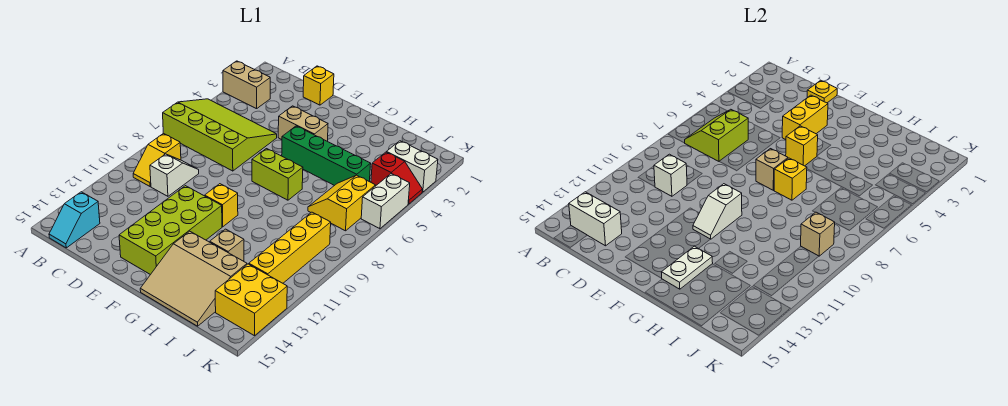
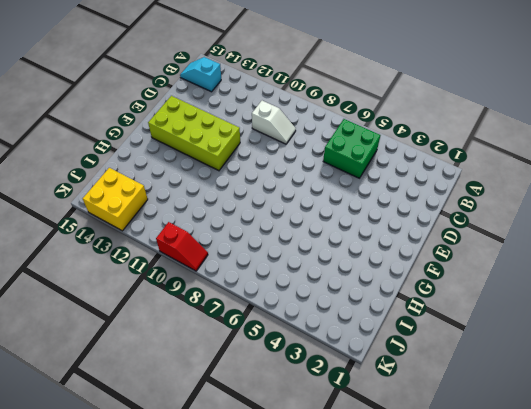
green brick B5:C6 level 1 -> lime slope A5:D7 level 1 top 7
red slope K9:K10 level 1 top 10 -> red slope J4:K4 level 1 top J
none -> tan brick A3:B3 level 1
none -> yellow slope B9:B10 level 1 top 9
none -> yellow brick D1 level 1
none -> tan brick E4:F4 level 1

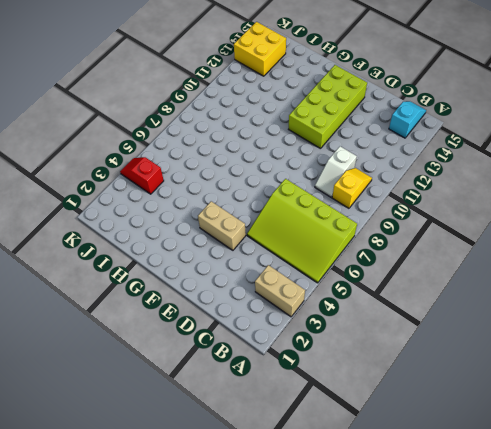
none -> yellow brick D1 level 1
none -> green brick F5:I5 level 1
none -> lime brick F7:G7 level 1
none -> yellow brick F10 level 1

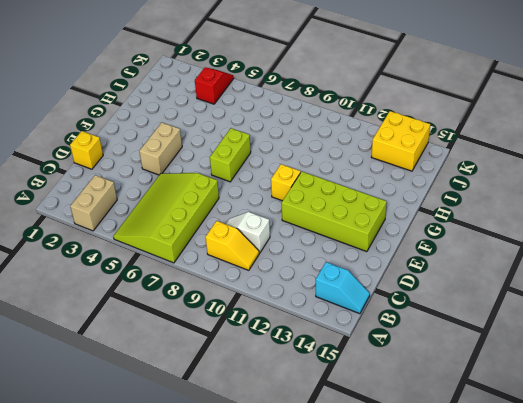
none -> green brick F5:I5 level 1
none -> tan slope G13:I15 level 1 top 13
none -> tan brick H12 level 1
none -> yellow slope I6:J7 level 1 top J

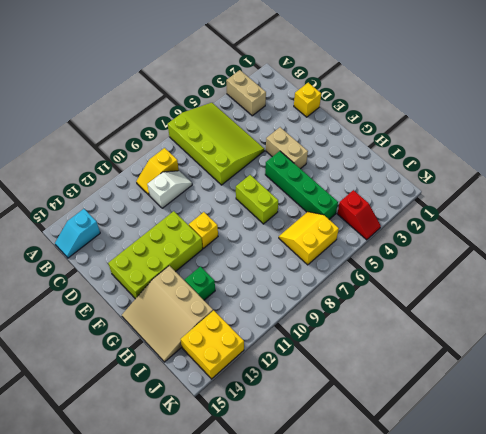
green brick H12 level 1 -> tan brick H12 level 1
none -> white brick J3:K3 level 1
none -> yellow brick J9:J12 level 1
none -> white brick K5:K6 level 1
none -> lime slope B6:C7 level 2 top C

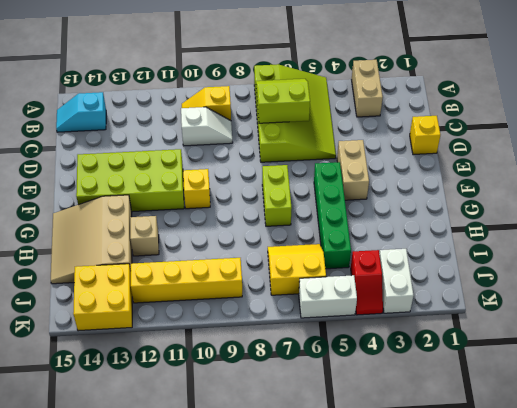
none -> white brick B14:C14 level 2
none -> white brick C10 level 2
none -> yellow plate D1 level 2
none -> yellow brick E3:E4 level 2

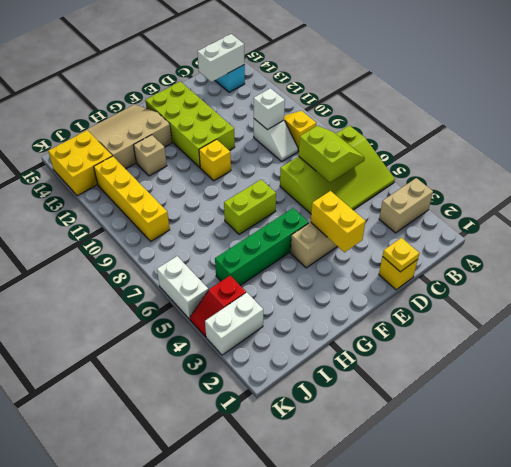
none -> yellow slope I6:J7 level 1 top J
none -> yellow brick F5 level 2
none -> tan brick F7 level 2
none -> white slope F10:F11 level 2 top 10

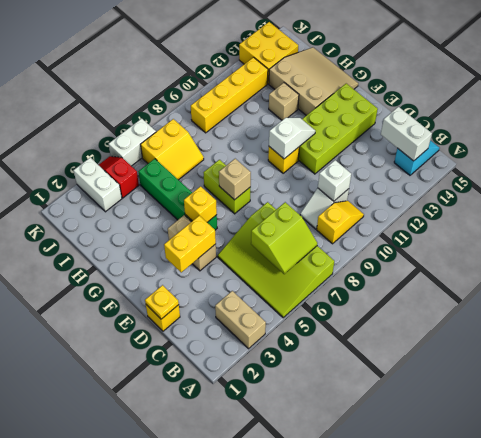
none -> yellow brick G7 level 2
none -> white plate G13:G14 level 2
none -> tan brick J9 level 2

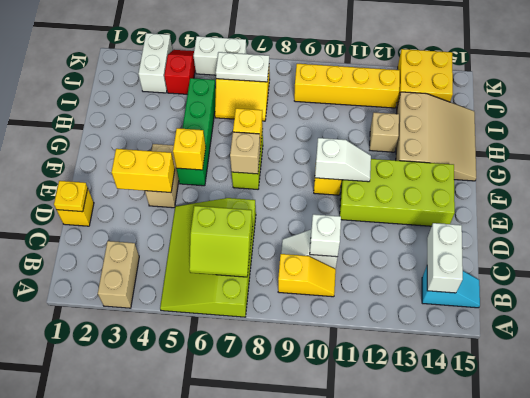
white plate J6:J7 level 2 -> white plate G13:G14 level 2
none -> tan brick J9 level 2

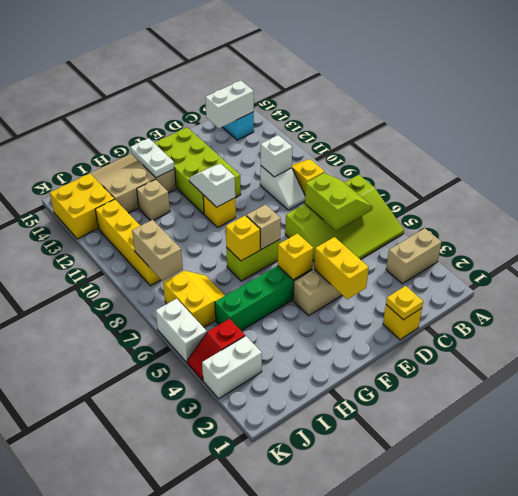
tan brick J8:J9 level 2 -> tan brick J9 level 2

